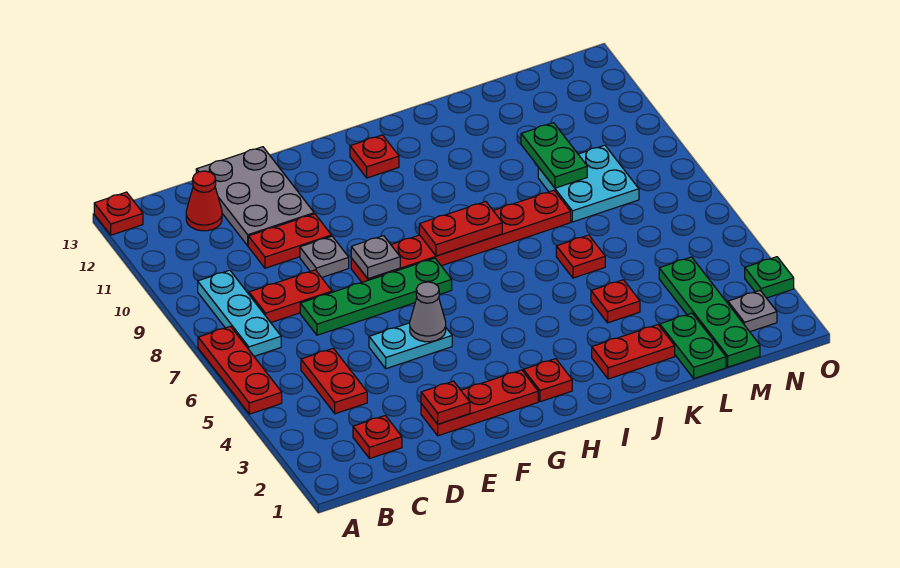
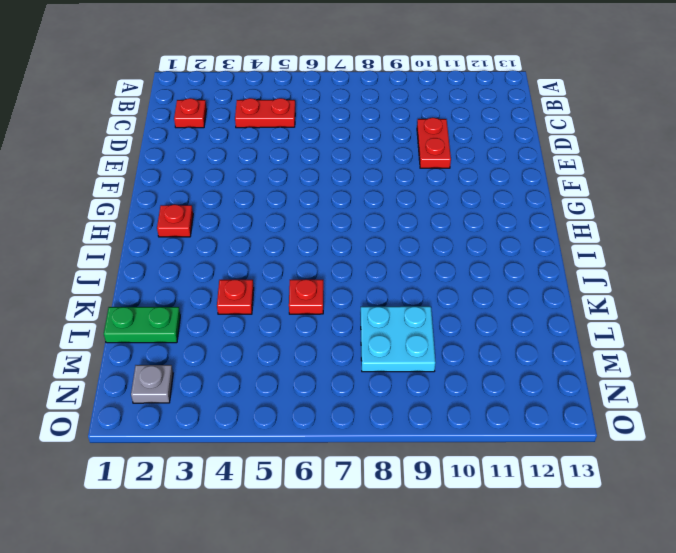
none -> red plate A5:A7 level 1
none -> red plate A13 level 1
none -> cyan plate B7:B9 level 1

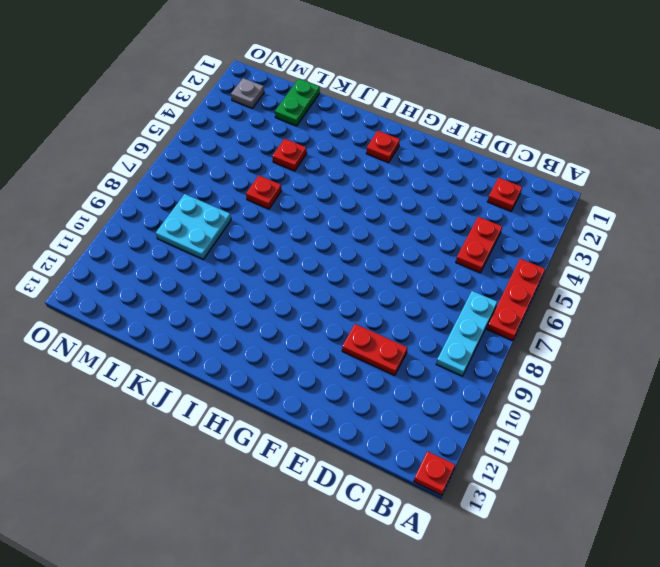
none -> red plate C8:D8 level 1
none -> red cone C12 level 1
none -> green plate D7:G7 level 1

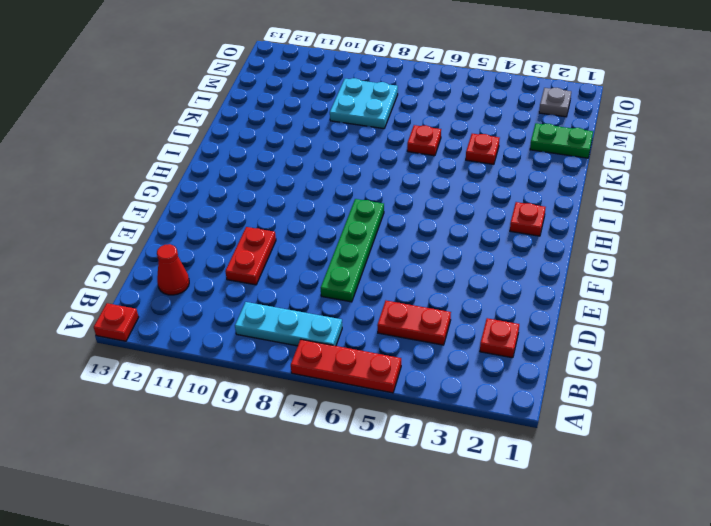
none -> red plate C8:D8 level 1
none -> grey plate D11:E13 level 1
none -> red plate E2:G2 level 1

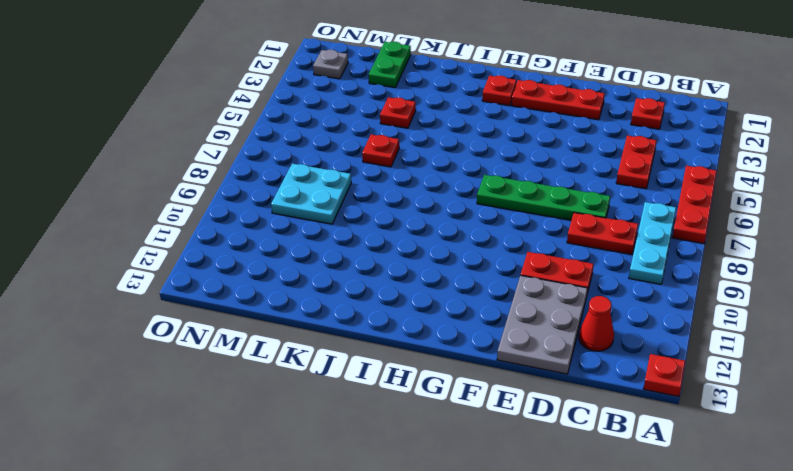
none -> cyan plate E5:F5 level 1
none -> grey plate E9 level 1
none -> red plate F8:K8 level 1

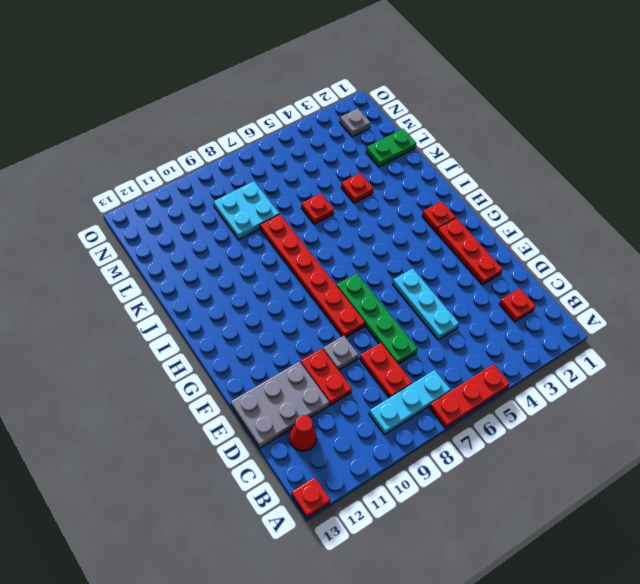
cyan plate D5:F5 level 1 -> cyan plate E5:F5 level 1
none -> red plate C4:C5 level 1
none -> red plate H12 level 1
none -> red plate J2:K2 level 1

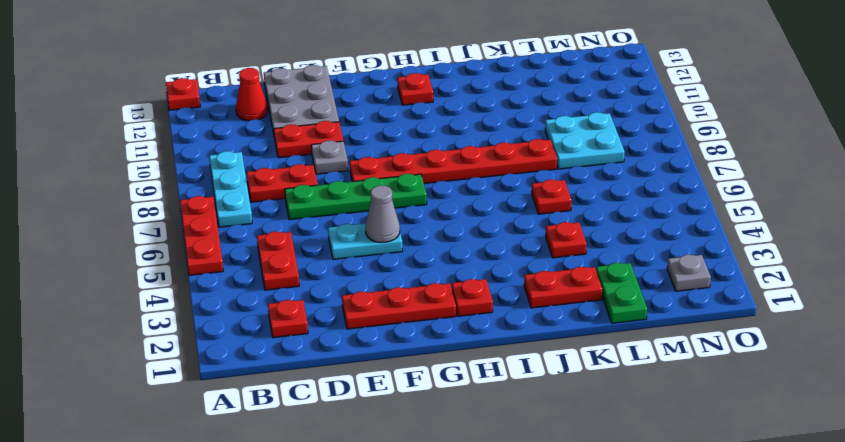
none -> green plate M1:M4 level 1
none -> green plate O3 level 1
none -> red plate E2 level 2

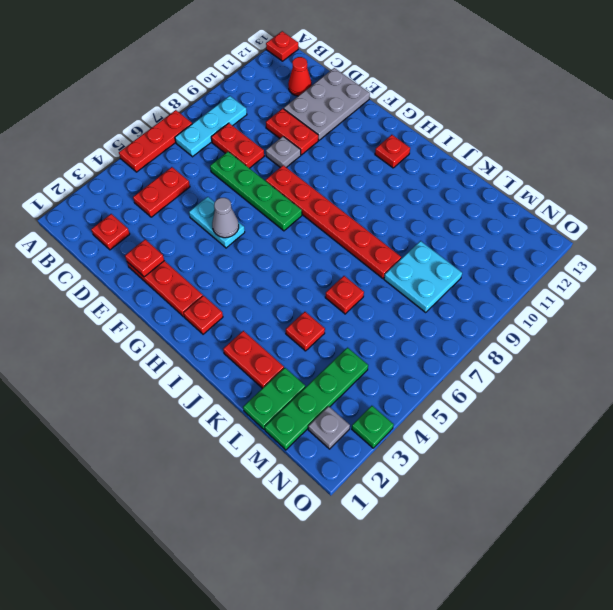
none -> grey plate F8 level 2
none -> red plate H8:I8 level 2
none -> green plate L9:L10 level 2

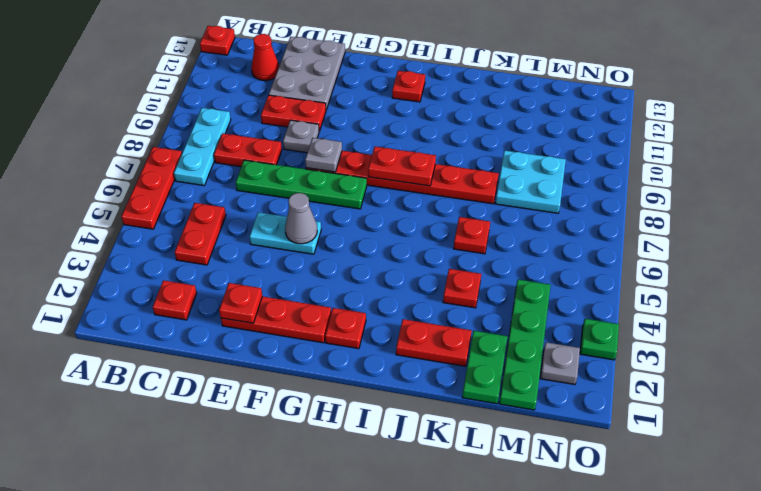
none -> green plate L9:L10 level 2

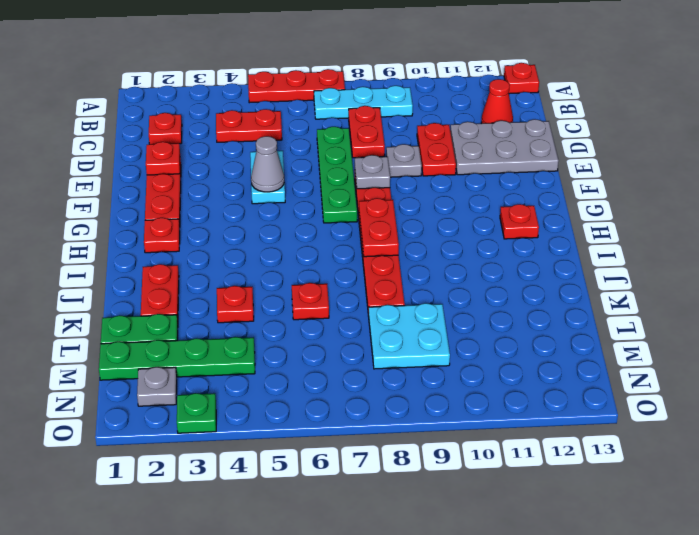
none -> green plate L9:L10 level 2

